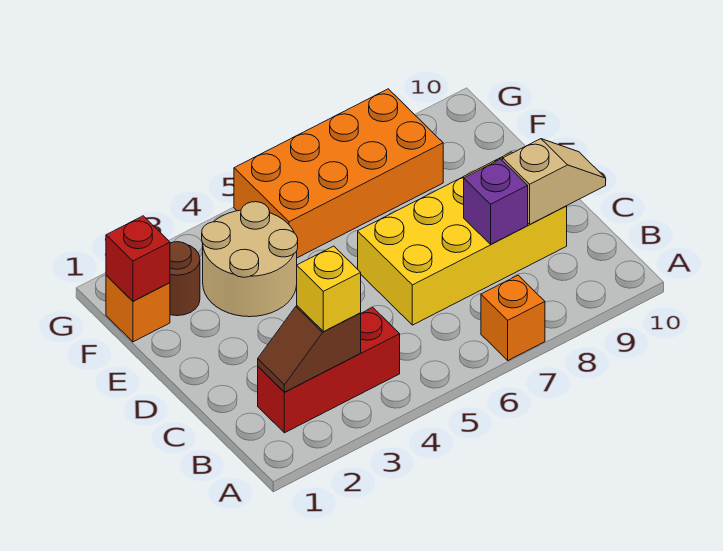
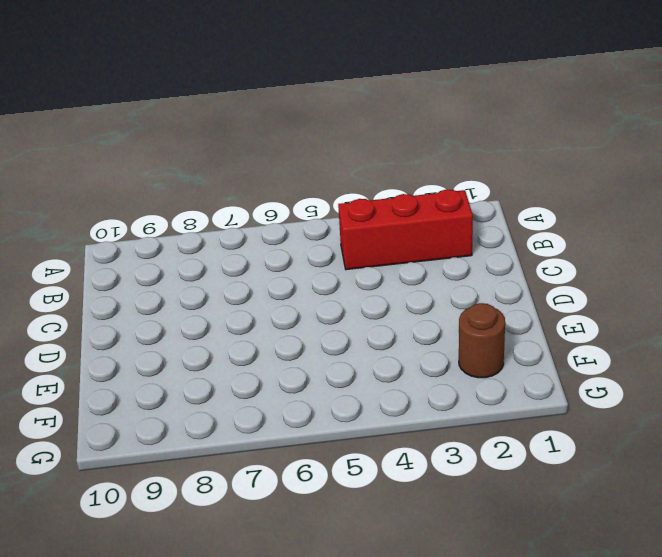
none -> orange brick A7 level 1
none -> yellow brick C6:D9 level 1
none -> tan round brick E3:F4 level 1

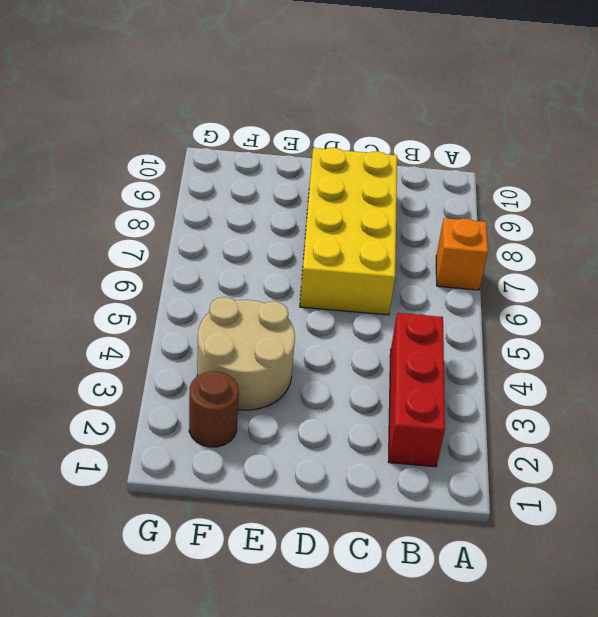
none -> orange brick F1 level 1
none -> orange brick F5:G8 level 1
none -> brown slope B2:B3 level 2 top 3

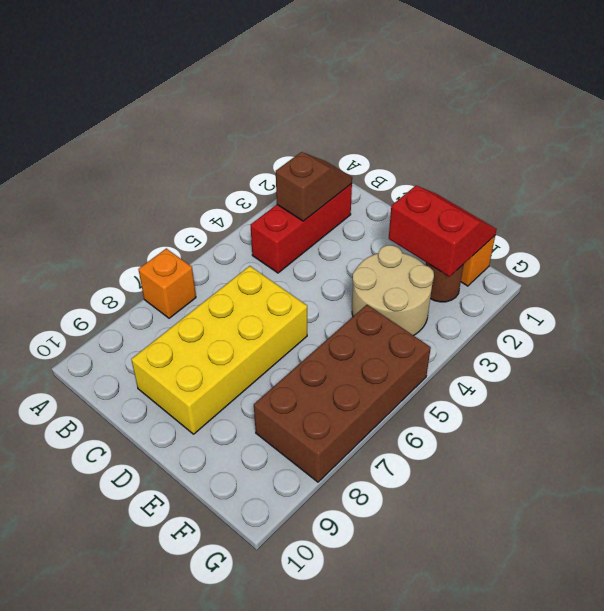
red slope E1:F2 level 2 top 2 -> red brick F1 level 2
brown brick F5:G8 level 1 -> orange brick F5:G8 level 1
none -> purple brick C8 level 2
none -> tan slope C9:C10 level 2 top 9
none -> yellow brick B3 level 3

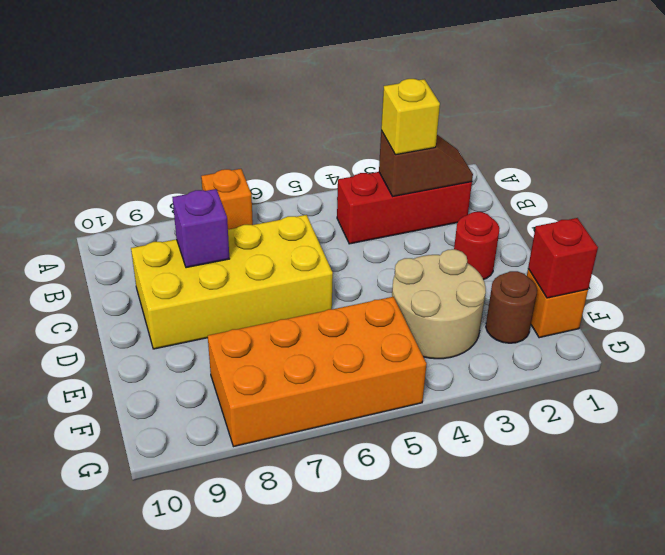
red round brick D2 level 1 -> none
none -> tan slope C9:C10 level 2 top 9

